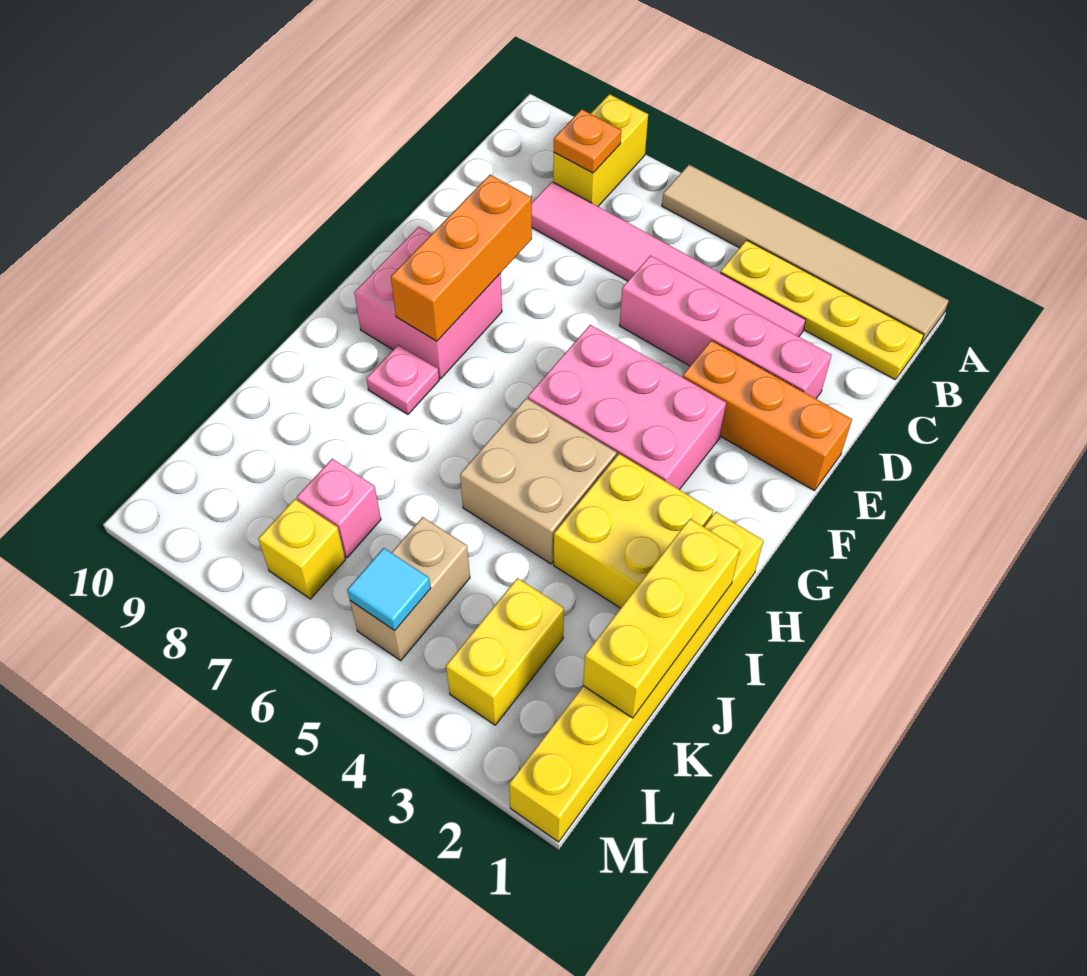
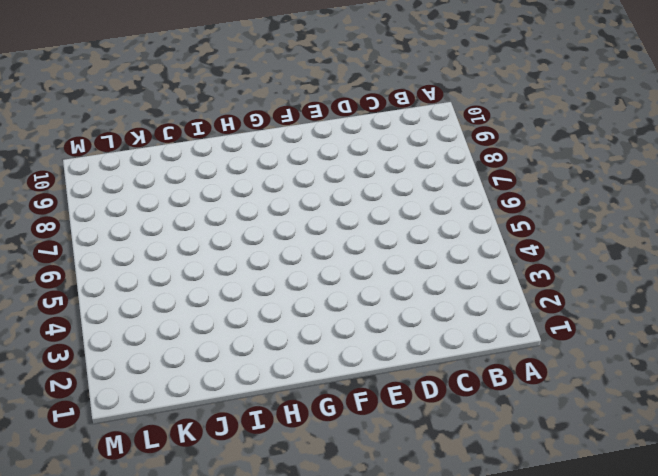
none -> tan tile A1:A6 level 1
none -> yellow brick A8:B8 level 1
none -> yellow plate B1:B4 level 1

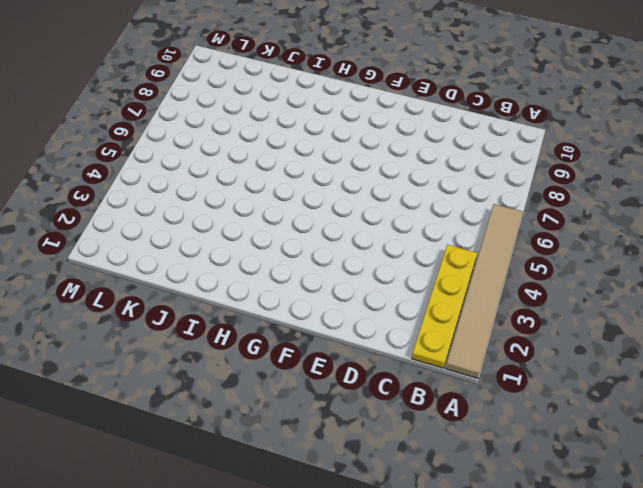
none -> yellow brick A8:B8 level 1
none -> pink tile C3:C8 level 1
none -> pink brick D2:D5 level 1

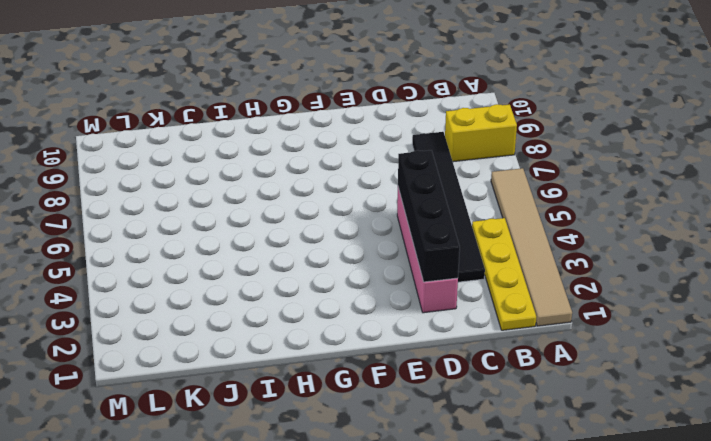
black tile C3:C8 level 1 -> pink tile C3:C8 level 1
black brick D2:D5 level 2 -> none
none -> orange brick E1:E3 level 1
none -> pink brick F3:G5 level 1
none -> pink brick F8:G9 level 1

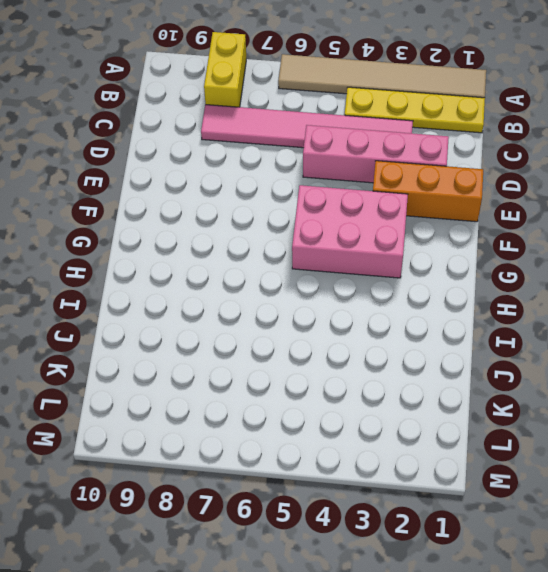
none -> pink brick F8:G9 level 1
none -> yellow brick H1:M1 level 1
none -> yellow brick H2:I3 level 1

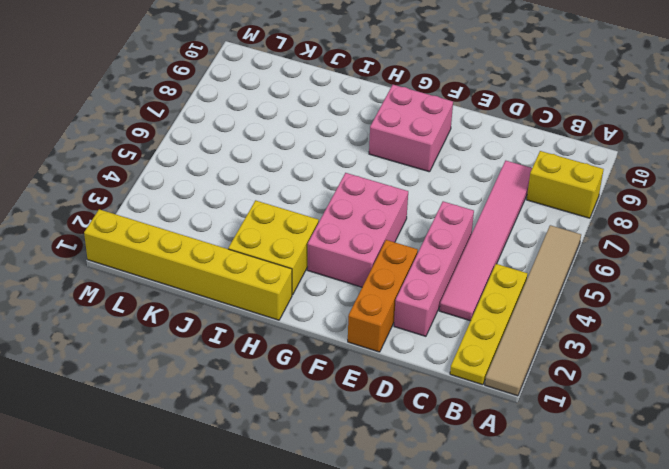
none -> tan brick H4:I5 level 1
none -> pink plate H8 level 1
none -> yellow brick K3:L3 level 1

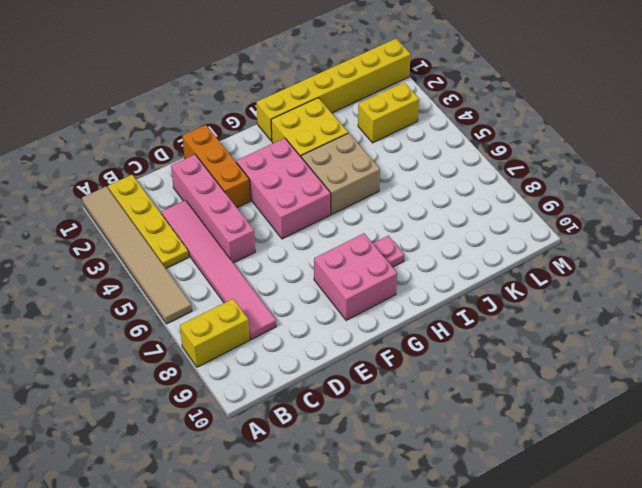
none -> tan brick K5:L5 level 1
none -> pink brick K7 level 1
none -> yellow brick L7 level 1

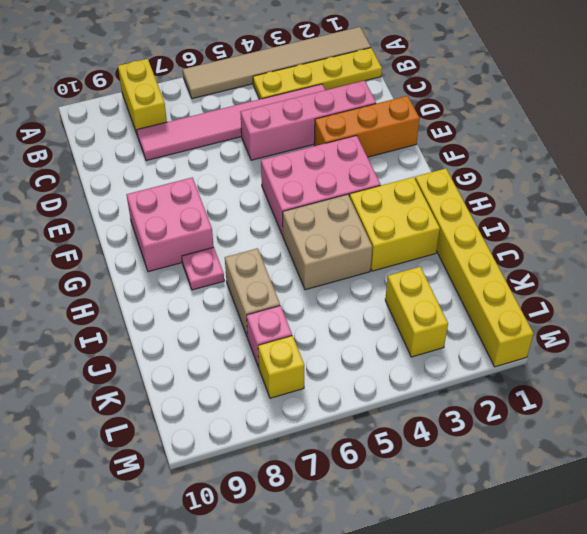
tan brick I7:J7 level 1 -> tan brick K5:L5 level 1
none -> orange plate B8 level 2
none -> orange brick E8:G8 level 2
none -> yellow brick I1:K1 level 2

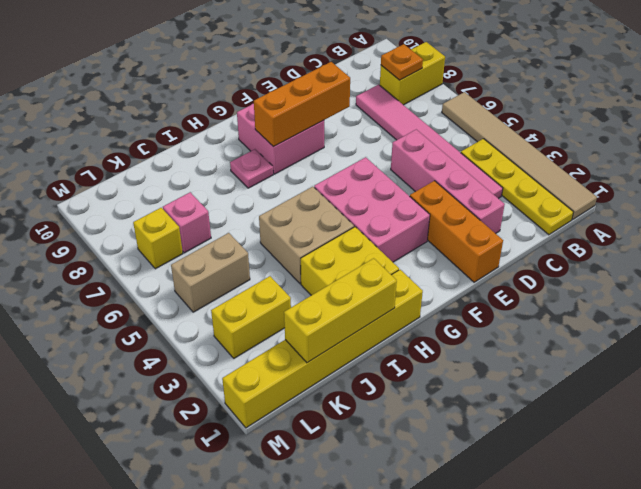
none -> cyan tile L5 level 2

